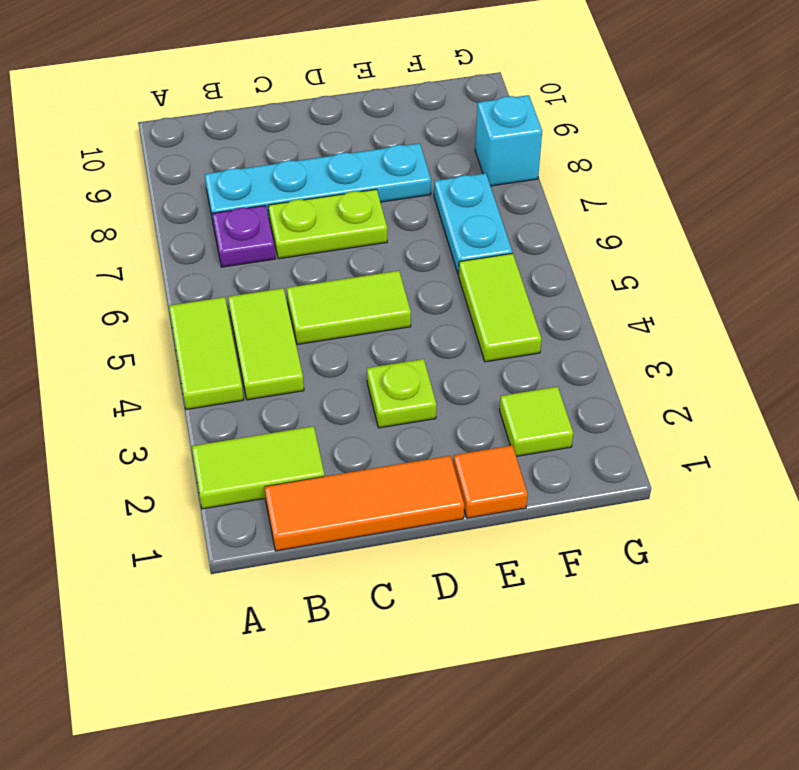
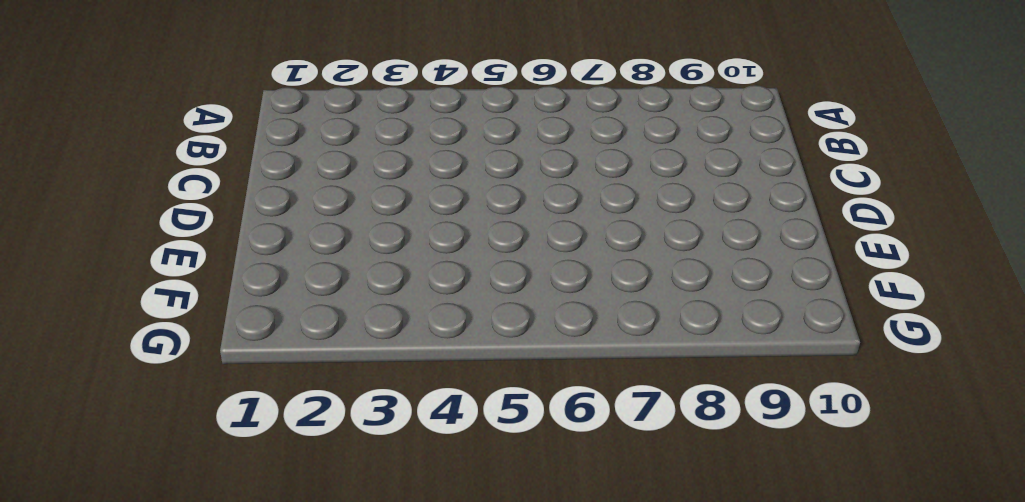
none -> lime tile A2:B2 level 1
none -> lime tile A4:A5 level 1
none -> orange tile B1:D1 level 1

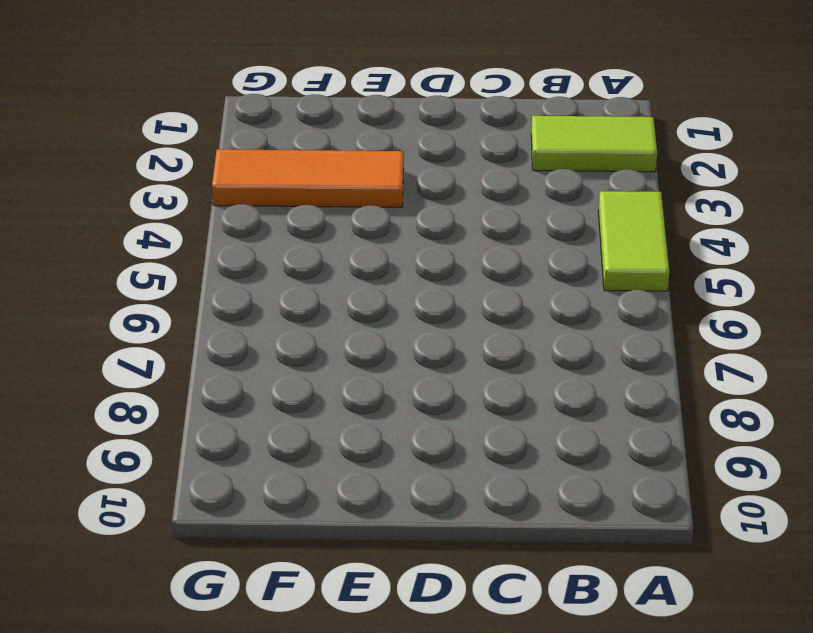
orange tile E3:G3 level 1 -> orange tile B1:D1 level 1
none -> lime tile B4:B5 level 1
none -> purple plate B7 level 1
none -> cyan plate B8:E8 level 1

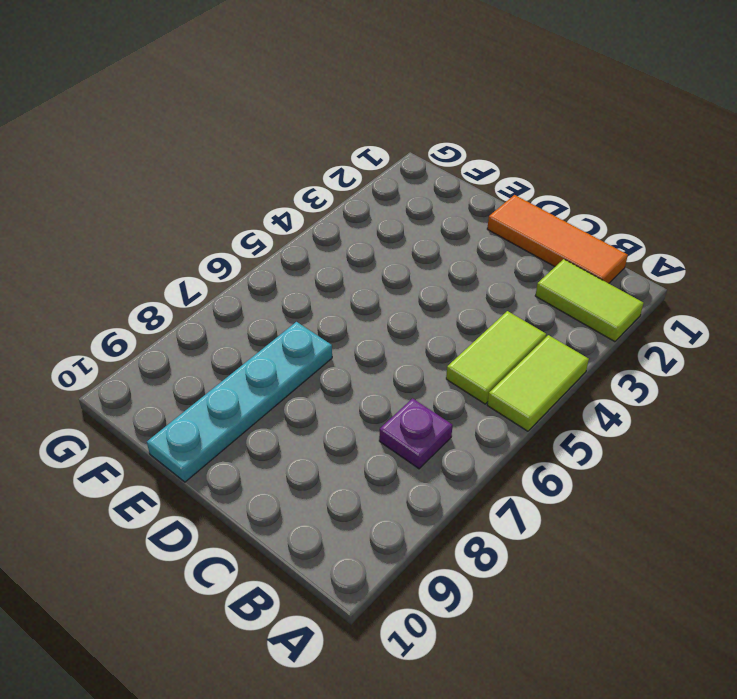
cyan plate E7:E10 level 1 -> cyan plate B8:E8 level 1
none -> lime tile C5:D5 level 1
none -> lime plate C7:D7 level 1
none -> lime plate D3 level 1

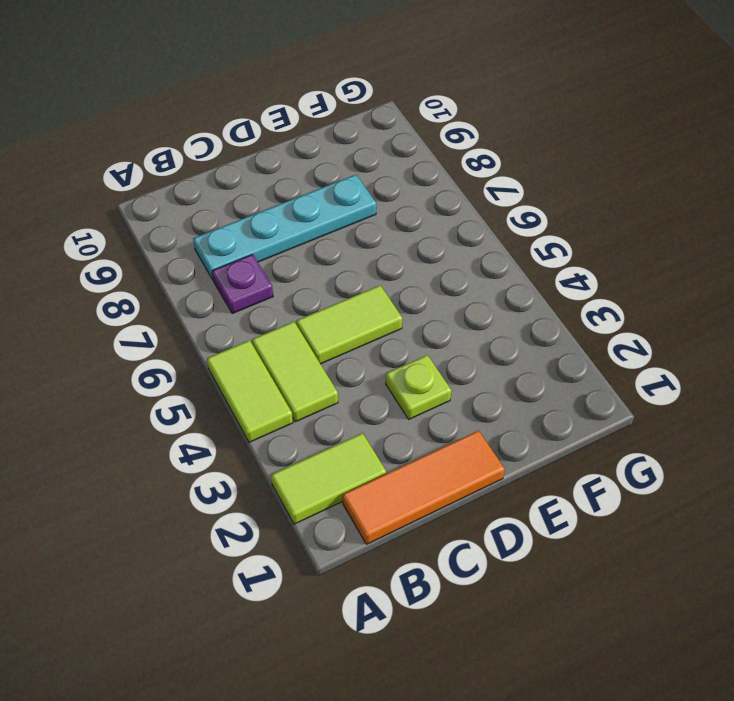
none -> lime plate C7:D7 level 1
none -> orange tile E1 level 1
none -> lime tile F2 level 1

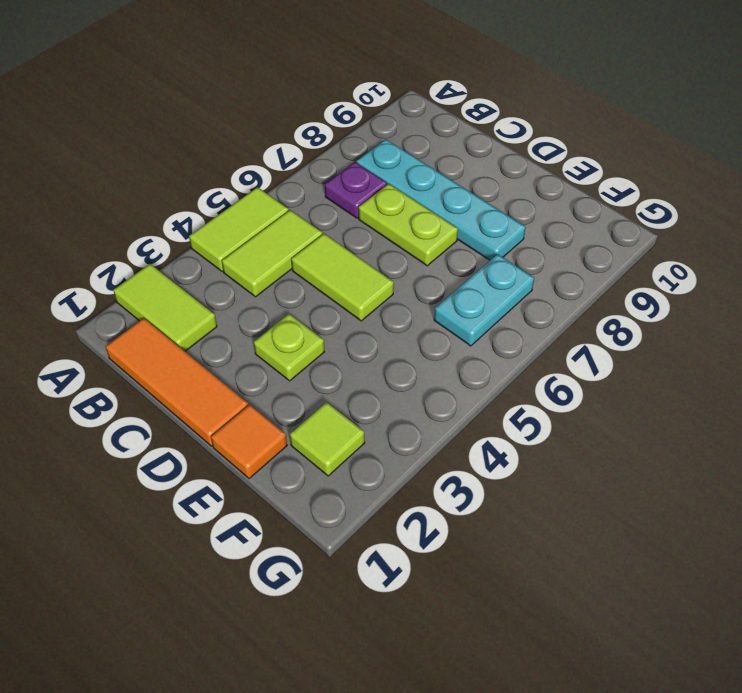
none -> lime tile F4:F5 level 1
none -> cyan brick G8 level 1

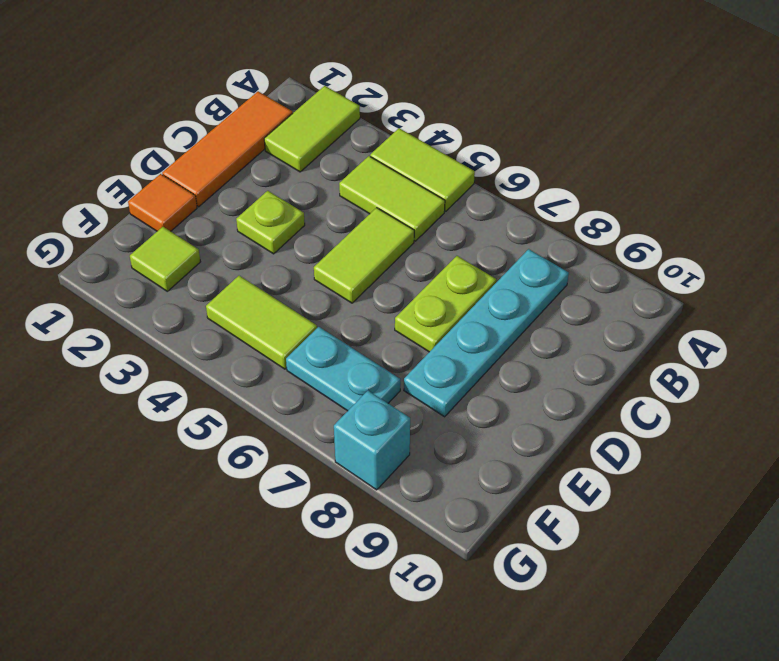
none -> purple plate B7 level 1

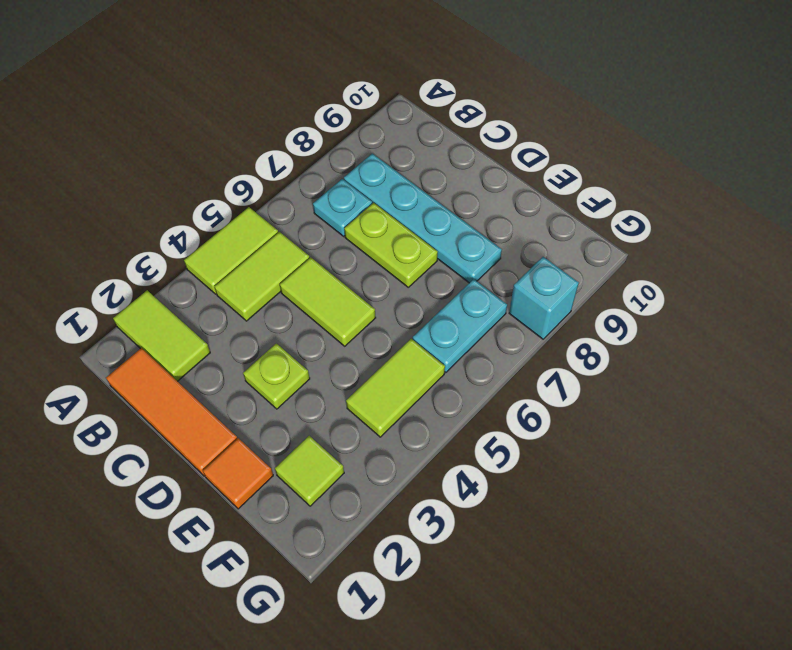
cyan plate B7 level 1 -> purple plate B7 level 1

